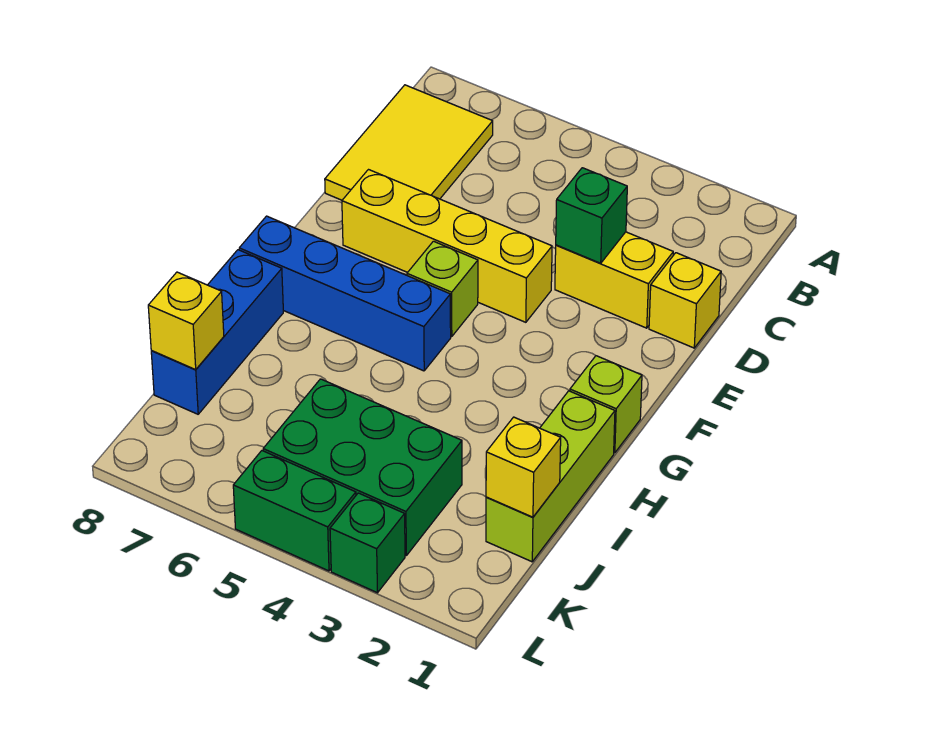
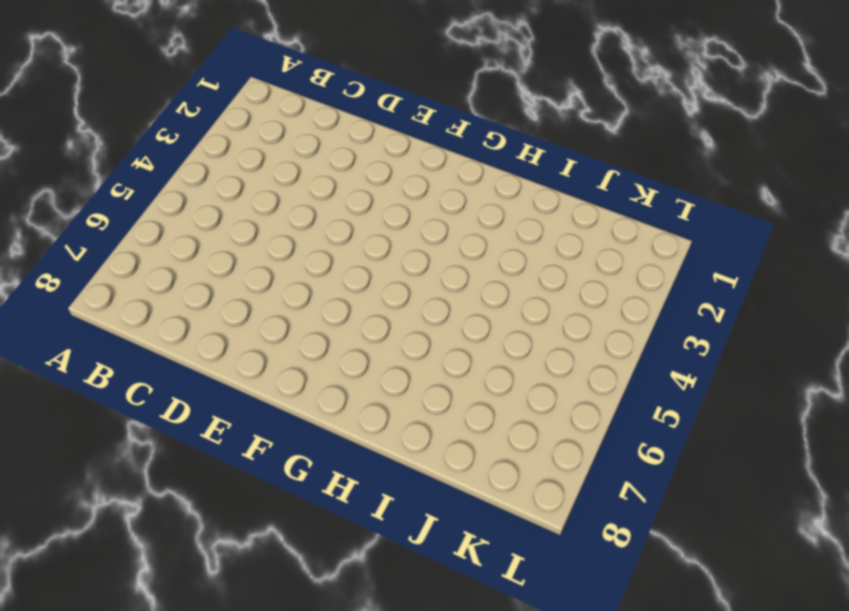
none -> yellow tile B7:D8 level 1
none -> yellow brick D1 level 1
none -> yellow brick D2:D3 level 1

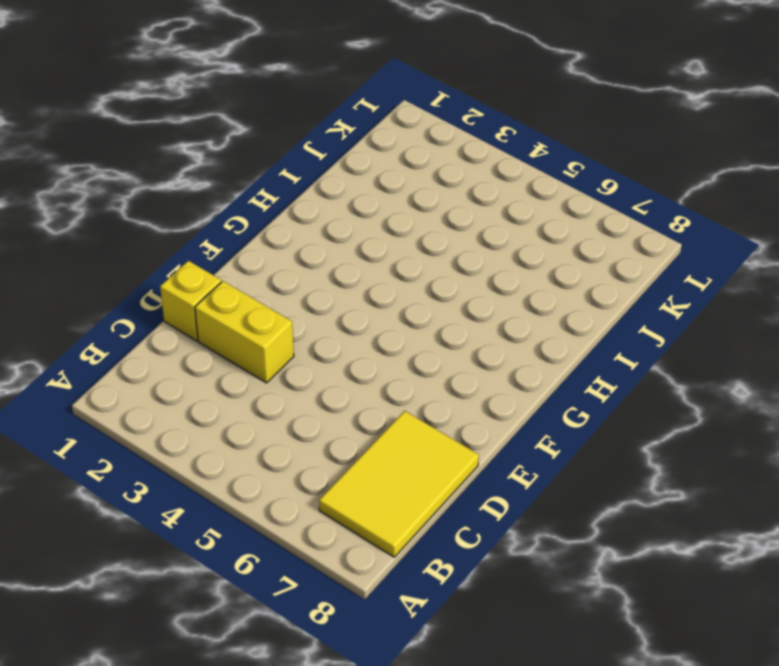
none -> yellow brick E4:E7 level 1
none -> lime brick F5 level 1
none -> lime brick G1 level 1

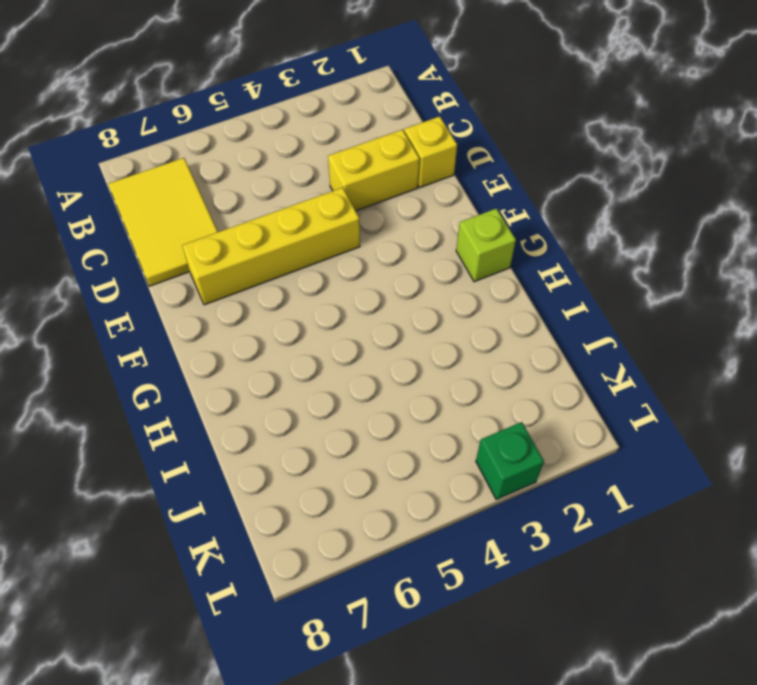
none -> lime brick F5 level 1
none -> blue brick G5:G8 level 1
none -> lime brick H1:J1 level 1

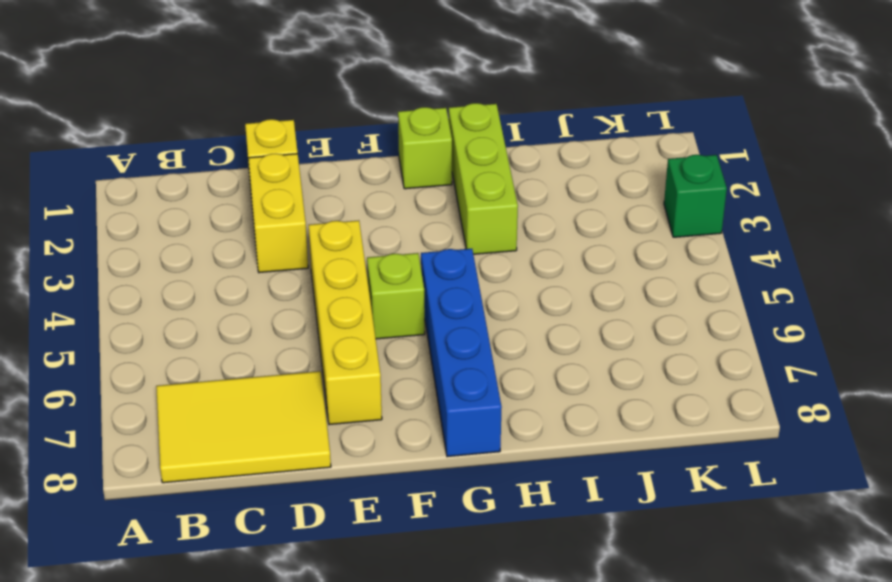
lime brick H1:H3 level 1 -> lime brick H1:J1 level 1
none -> blue brick H8:J8 level 1
none -> green brick J3:K5 level 1
none -> green brick L4:L5 level 1

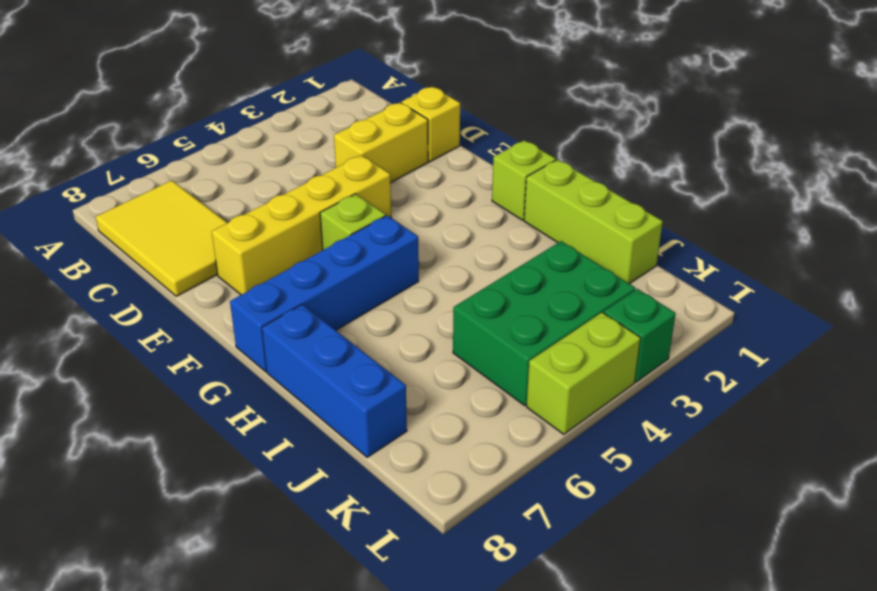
lime brick L4:L5 level 1 -> green brick L4:L5 level 1
none -> green brick D3 level 2
none -> yellow brick J1 level 2
none -> yellow brick J8 level 2

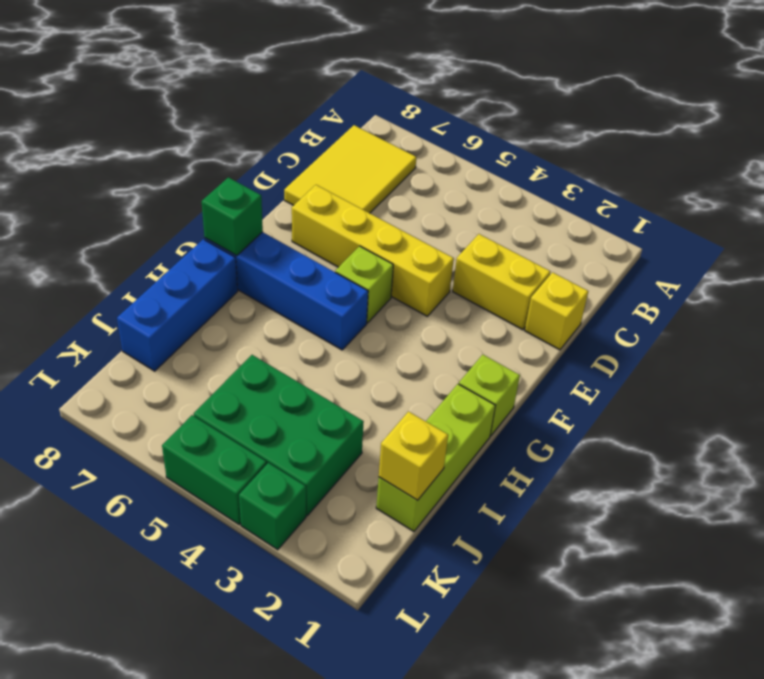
green brick G8 level 2 -> green brick D3 level 2
none -> yellow brick J8 level 2

